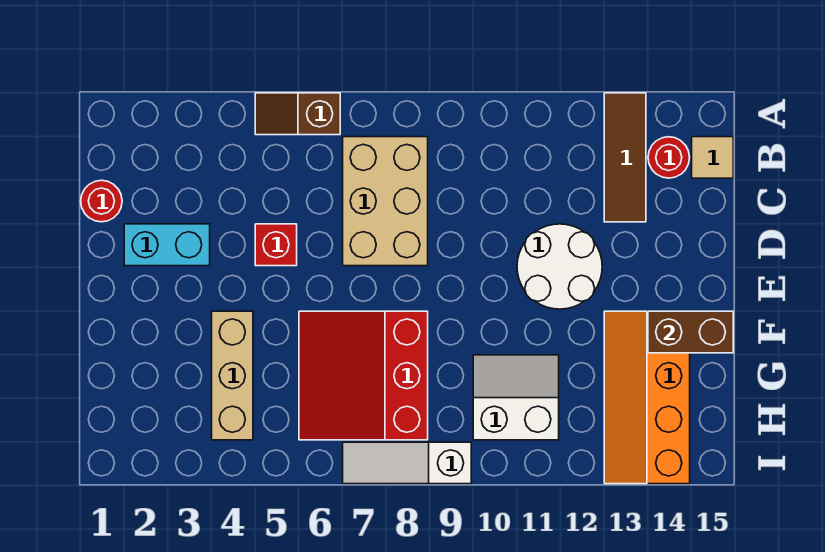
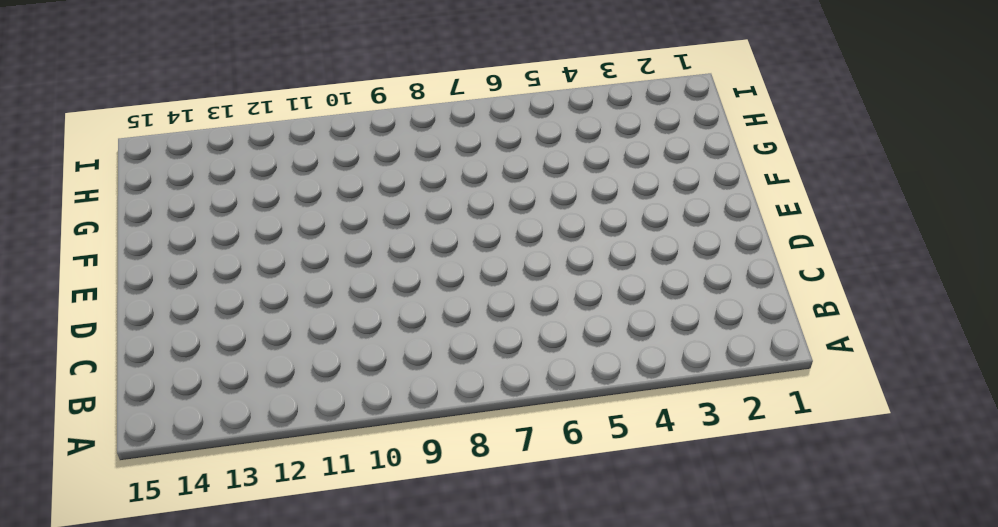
none -> brown slope A5:A6 level 1 top 6
none -> brown tile A13:C13 level 1
none -> tan brick B7:D8 level 1

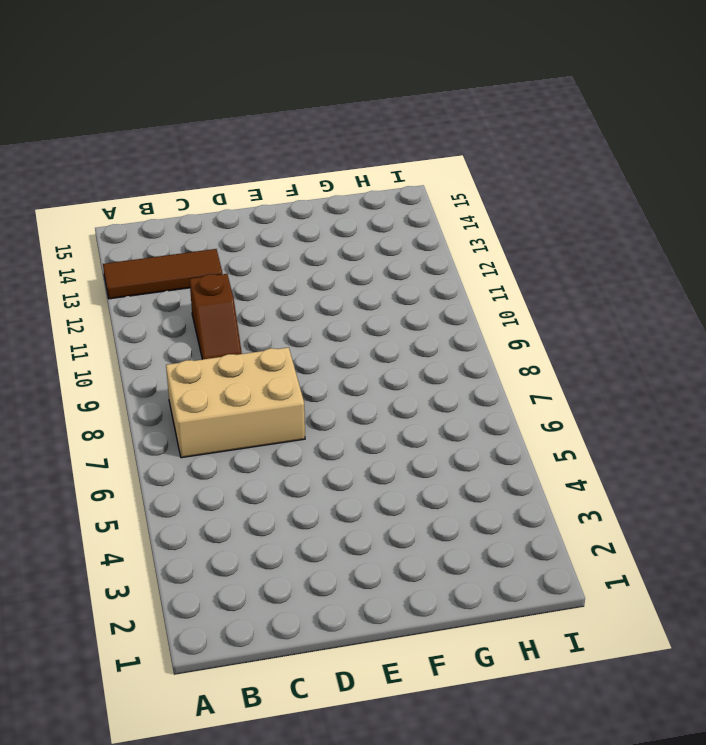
brown slope C10:C11 level 1 top 11 -> brown slope A5:A6 level 1 top 6
none -> red round brick B14 level 1
none -> tan tile B15 level 1
none -> red round brick C1 level 1

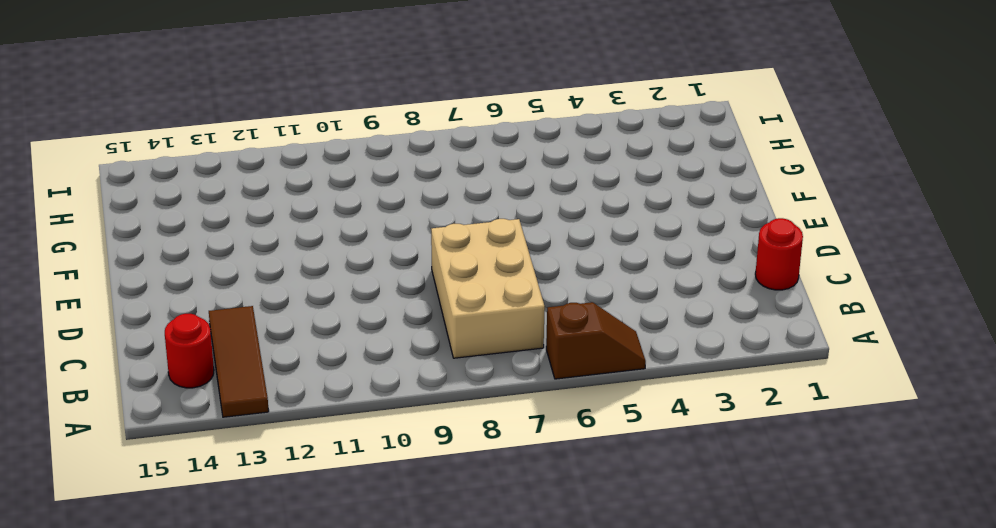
none -> tan tile B15 level 1
none -> cyan brick D2:D3 level 1
none -> red brick D5 level 1

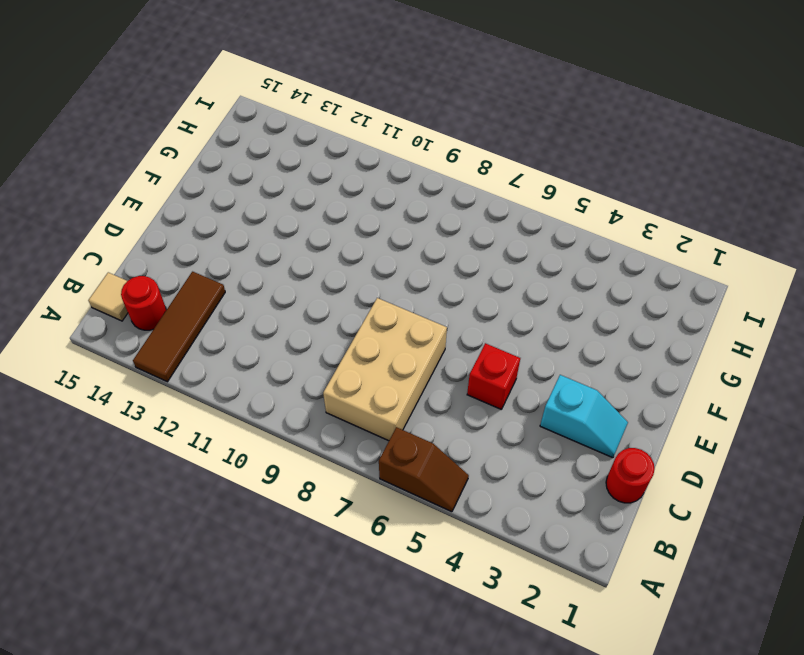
cyan slope D2:D3 level 1 top 3 -> cyan brick D2:D3 level 1
none -> white round brick D11:E12 level 1
none -> tan brick F4:H4 level 1
none -> red slope F6:H8 level 1 top 8

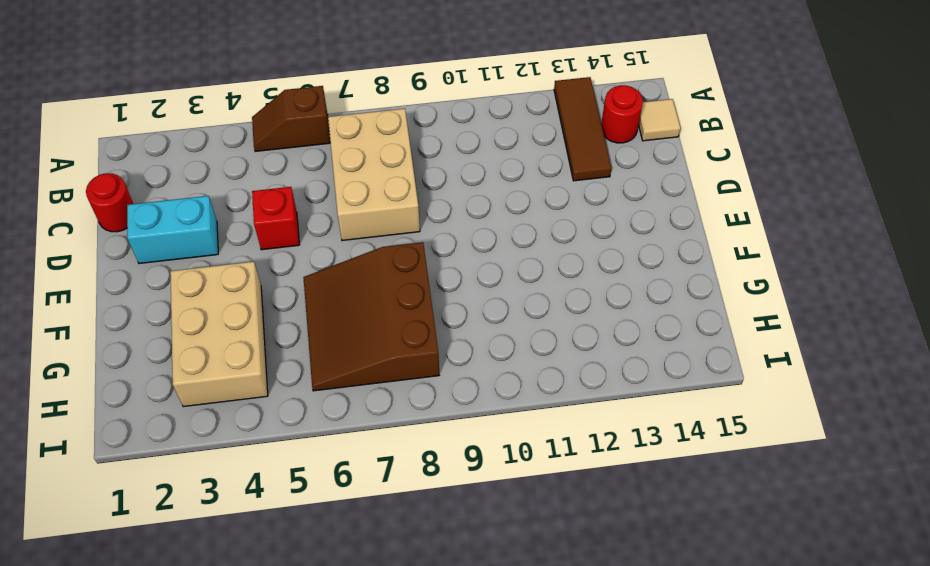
tan brick F3:H4 level 1 -> tan brick F4:H4 level 1
brown slope F6:H8 level 1 top 8 -> red slope F6:H8 level 1 top 8
none -> white round brick D11:E12 level 1
none -> orange slope F13:I14 level 1 top 14
none -> white slope G10:H11 level 1 top H

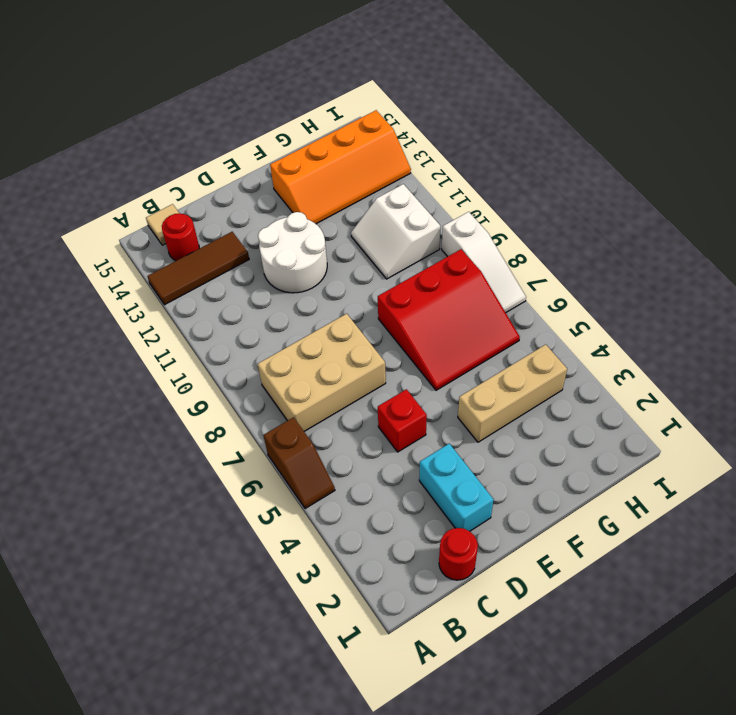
none -> brown brick F14:F15 level 2

